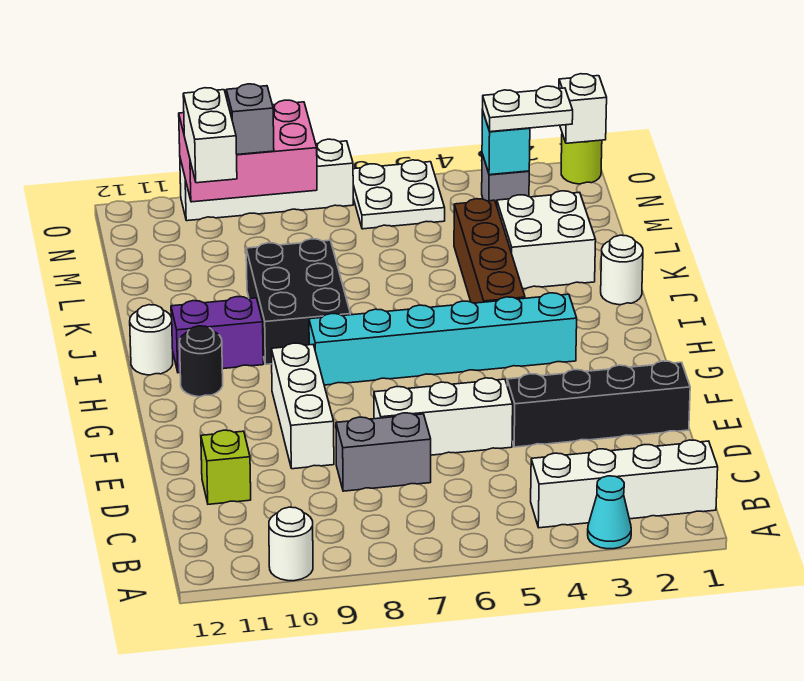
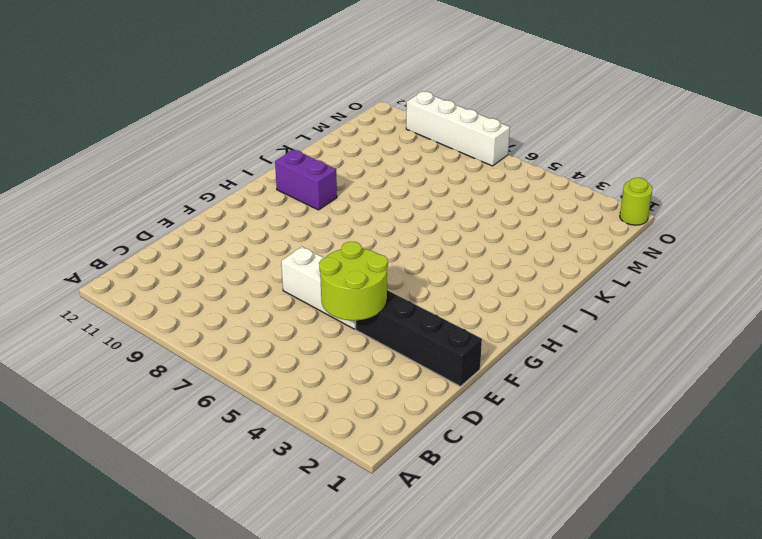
lime round brick D4:E5 level 2 -> none
none -> cyan cone A3 level 1
none -> white round brick A10 level 1
none -> white brick B1:B4 level 1

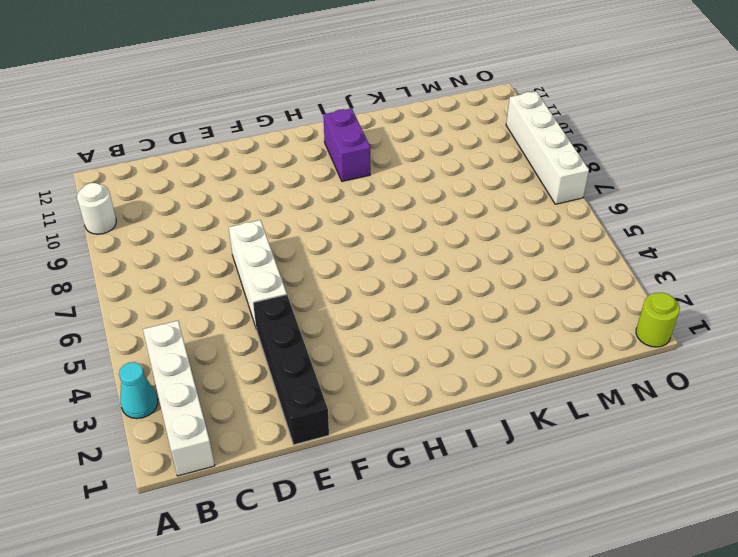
none -> grey brick D7:D8 level 1
none -> lime brick D11 level 1
none -> white brick E9:G9 level 1

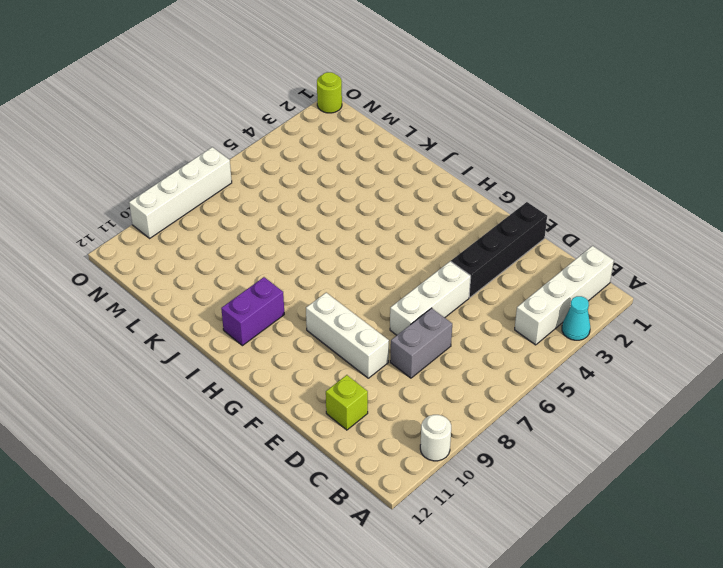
none -> cyan brick H3:H8 level 1
none -> black round brick H11 level 1
none -> brown brick I4:L4 level 1

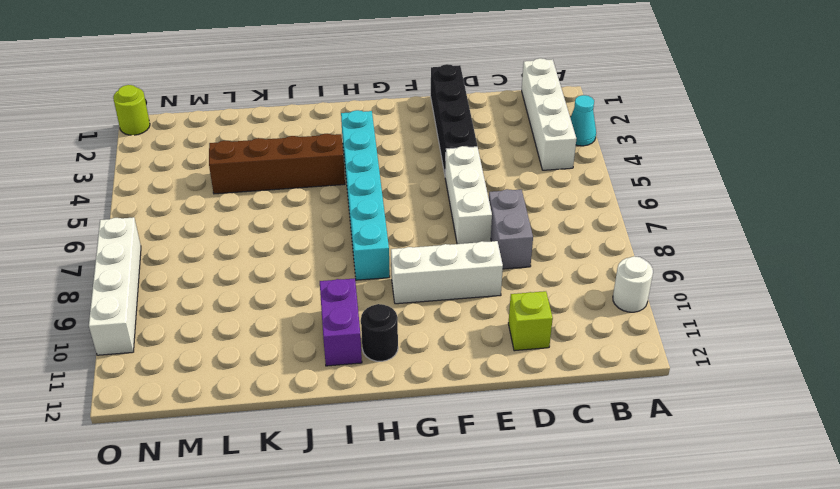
none -> black brick I8:K9 level 1
none -> white round brick I12 level 1
none -> white round brick J1 level 1

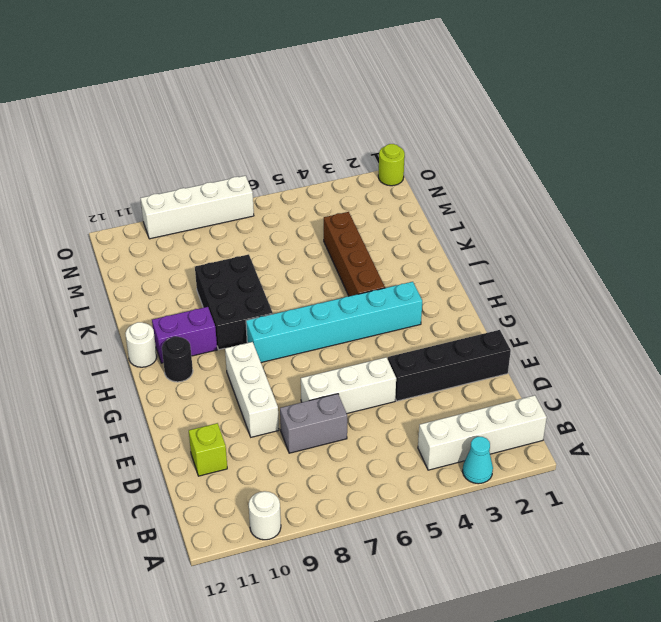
none -> white round brick J1 level 1
none -> white brick K2:L3 level 1
none -> grey brick N3 level 1

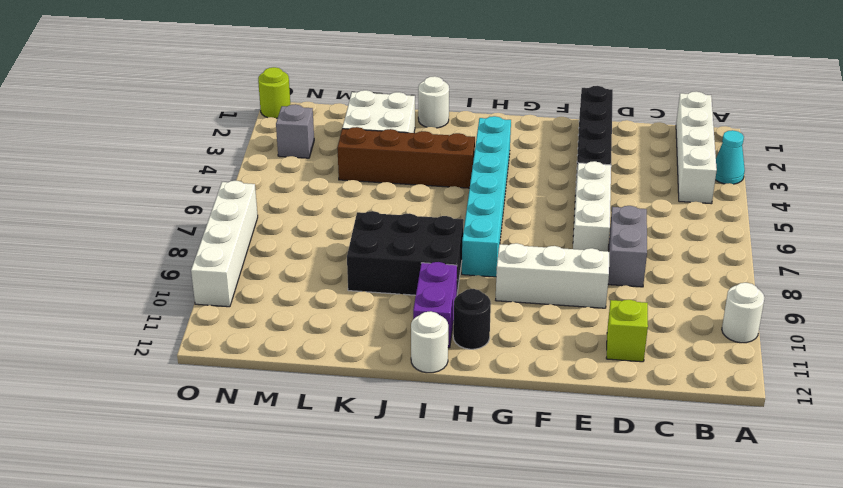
none -> white plate N5:O6 level 1
none -> cyan brick N3 level 2
none -> pink brick N8:O10 level 2

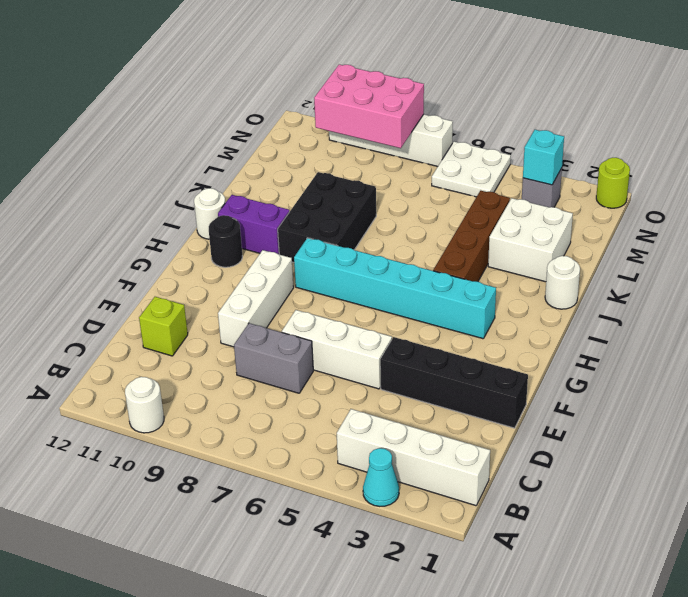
none -> white brick O1 level 2
none -> white brick M10:N10 level 3
none -> white plate N2:N3 level 3

